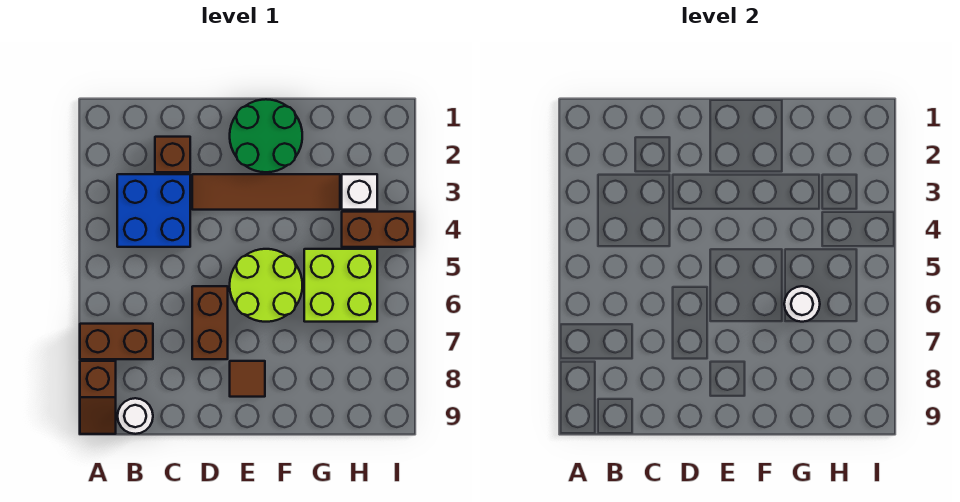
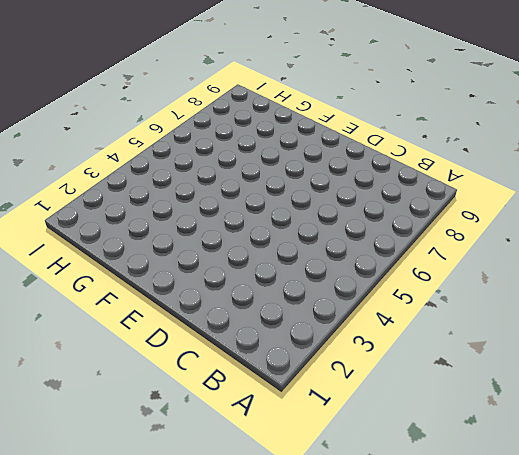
none -> brown brick A7:B7 level 1
none -> brown slope A8:A9 level 1 top 8
none -> blue brick B3:C4 level 1

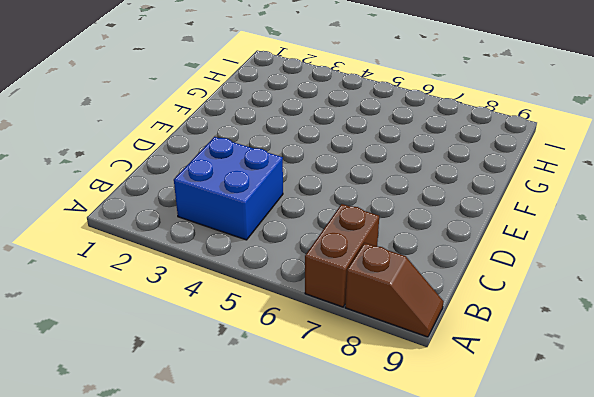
none -> white round brick B9 level 1
none -> brown brick C2 level 1
none -> brown tile D3:G3 level 1

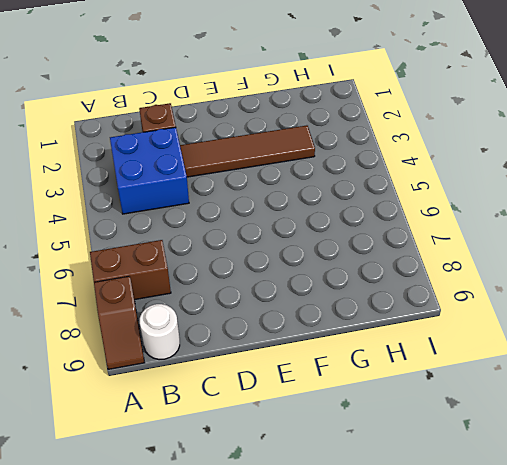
none -> brown brick D6:D7 level 1
none -> green round brick E1:F2 level 1
none -> lime round brick E5:F6 level 1

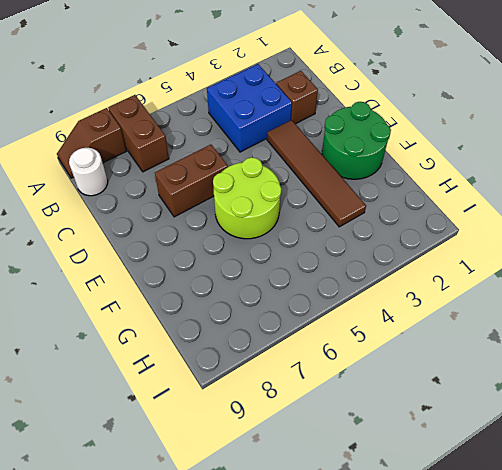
none -> brown tile E8 level 1
none -> lime brick G5:H6 level 1
none -> white brick H3 level 1

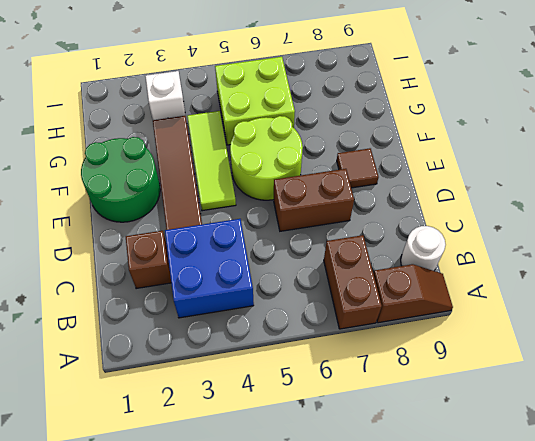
lime tile E4:G4 level 1 -> none
none -> brown brick H4:I4 level 1
none -> white round brick G6 level 2

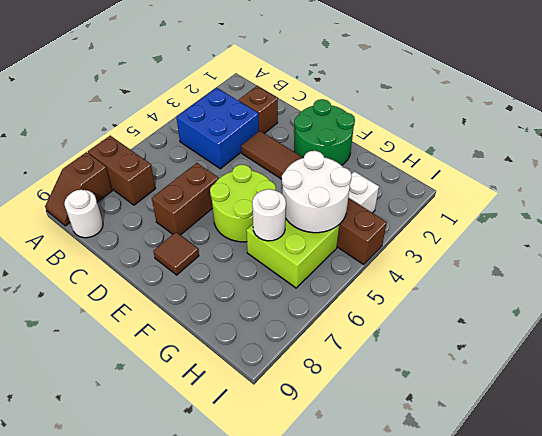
white round brick G4:H5 level 2 -> none

